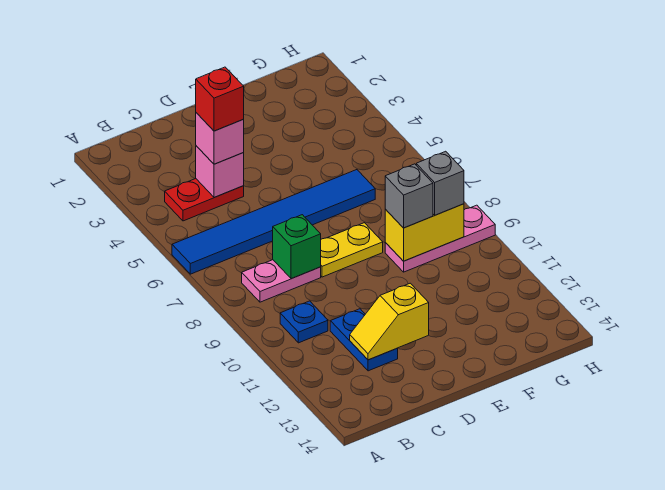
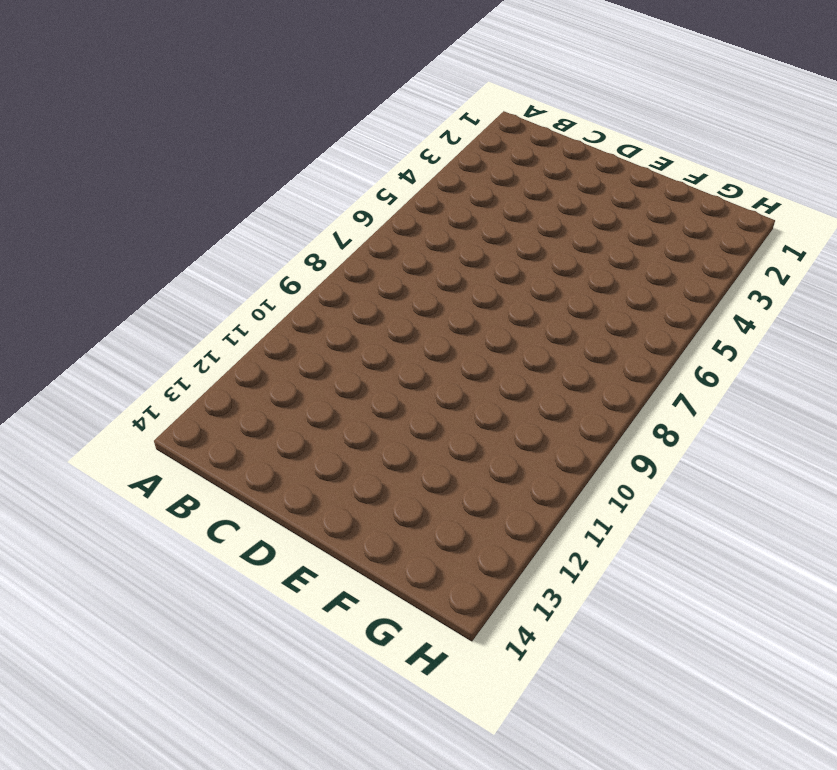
none -> blue tile A6:F6 level 1
none -> red plate B4:C4 level 1
none -> pink plate B8:C8 level 1

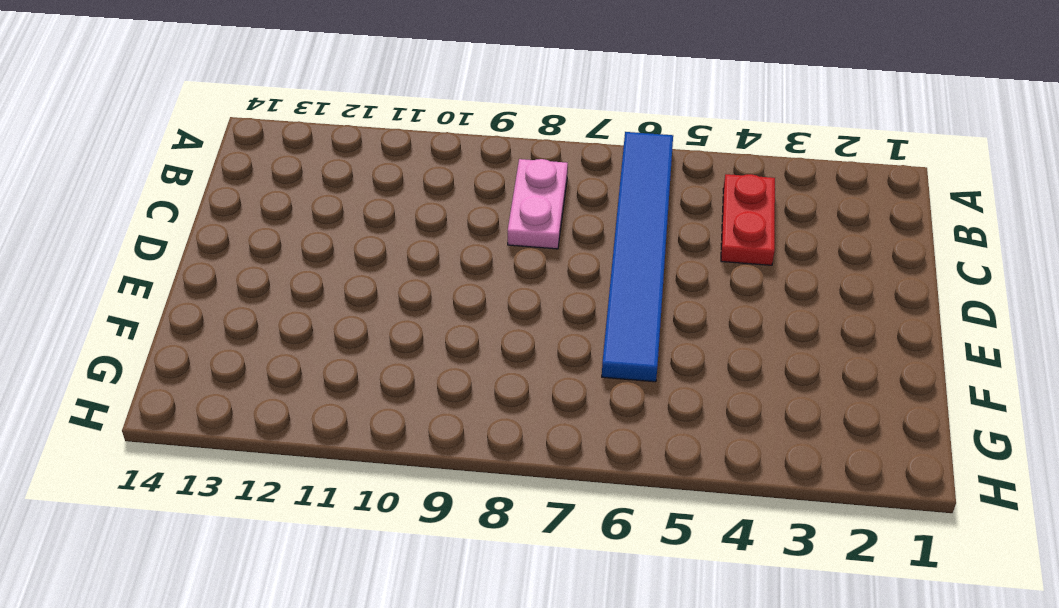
none -> blue plate B10 level 1
none -> blue plate C11:C12 level 1
none -> yellow plate D8:E8 level 1

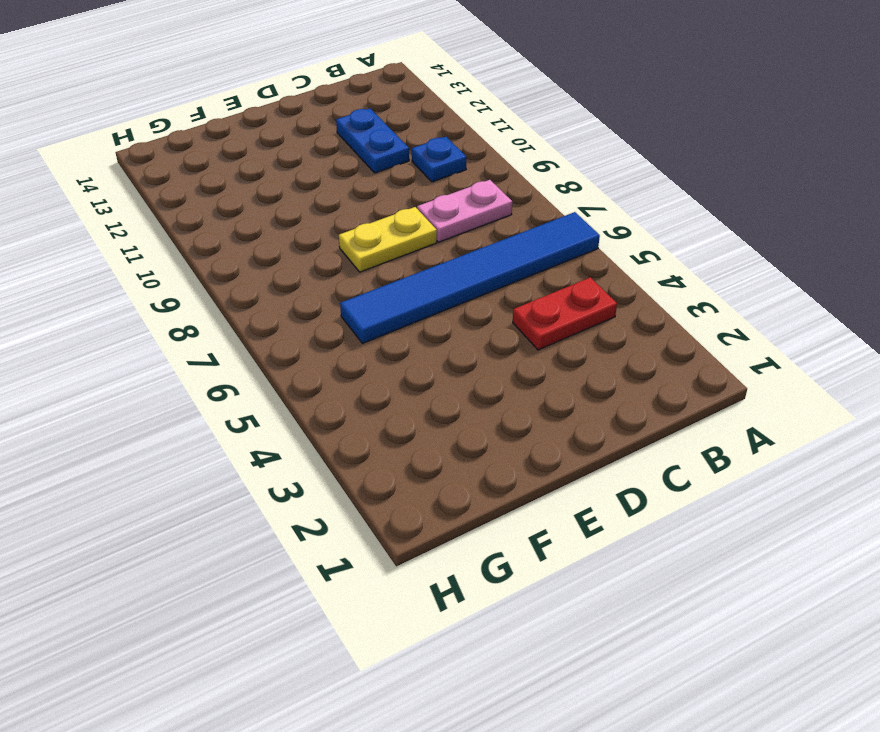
none -> pink plate F9:H9 level 1
none -> pink brick C4 level 2
none -> green brick C8 level 2

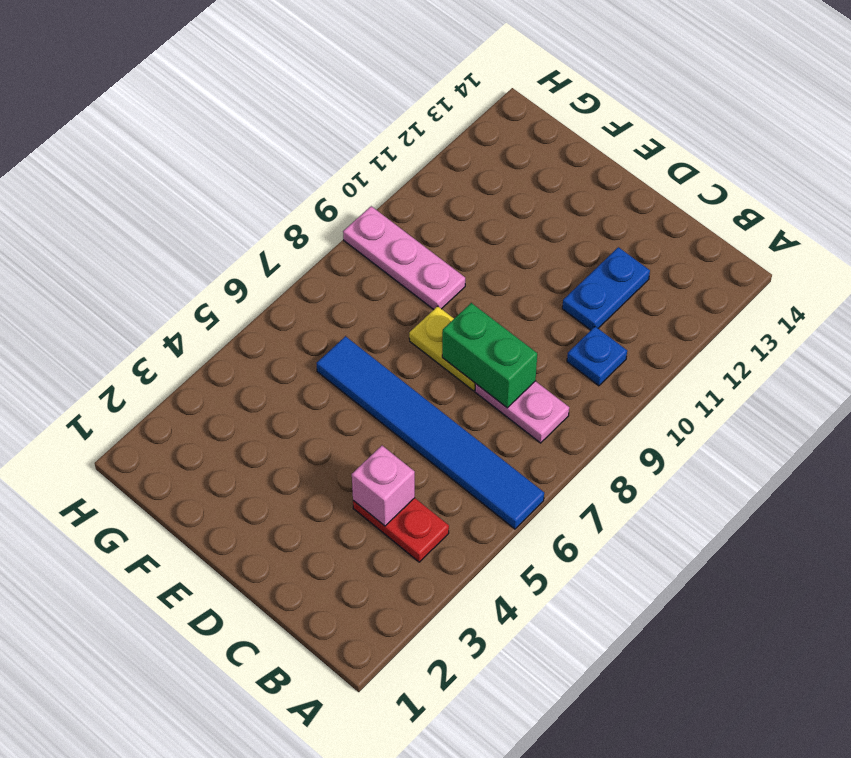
green brick C8:D8 level 2 -> green brick C8 level 2
none -> yellow slope C12:D12 level 2 top D
none -> yellow brick F9:G9 level 2
none -> pink brick C4 level 3

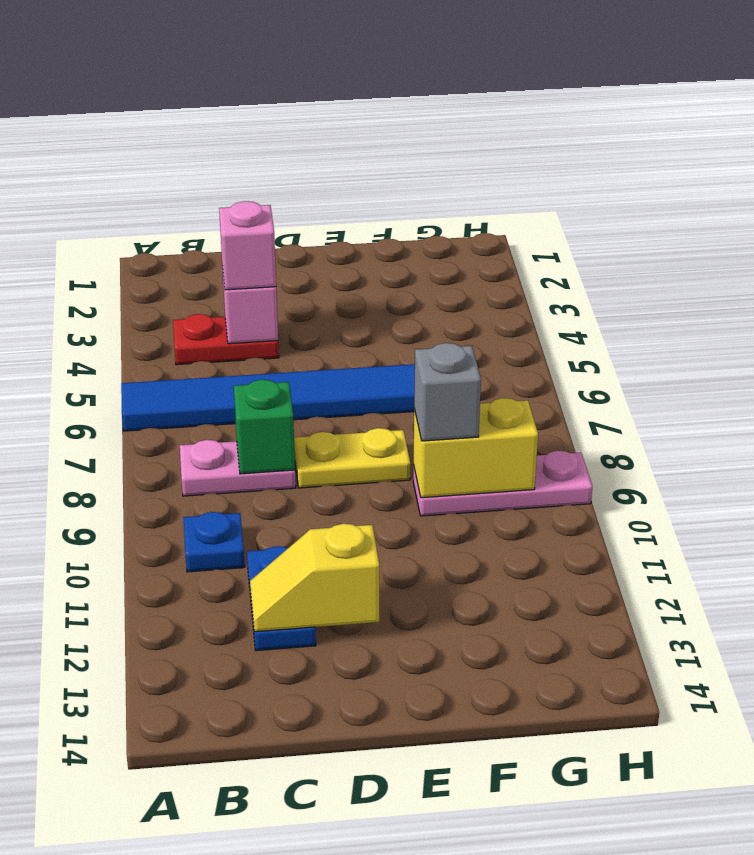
none -> grey brick G9 level 3
none -> red brick C4 level 4

